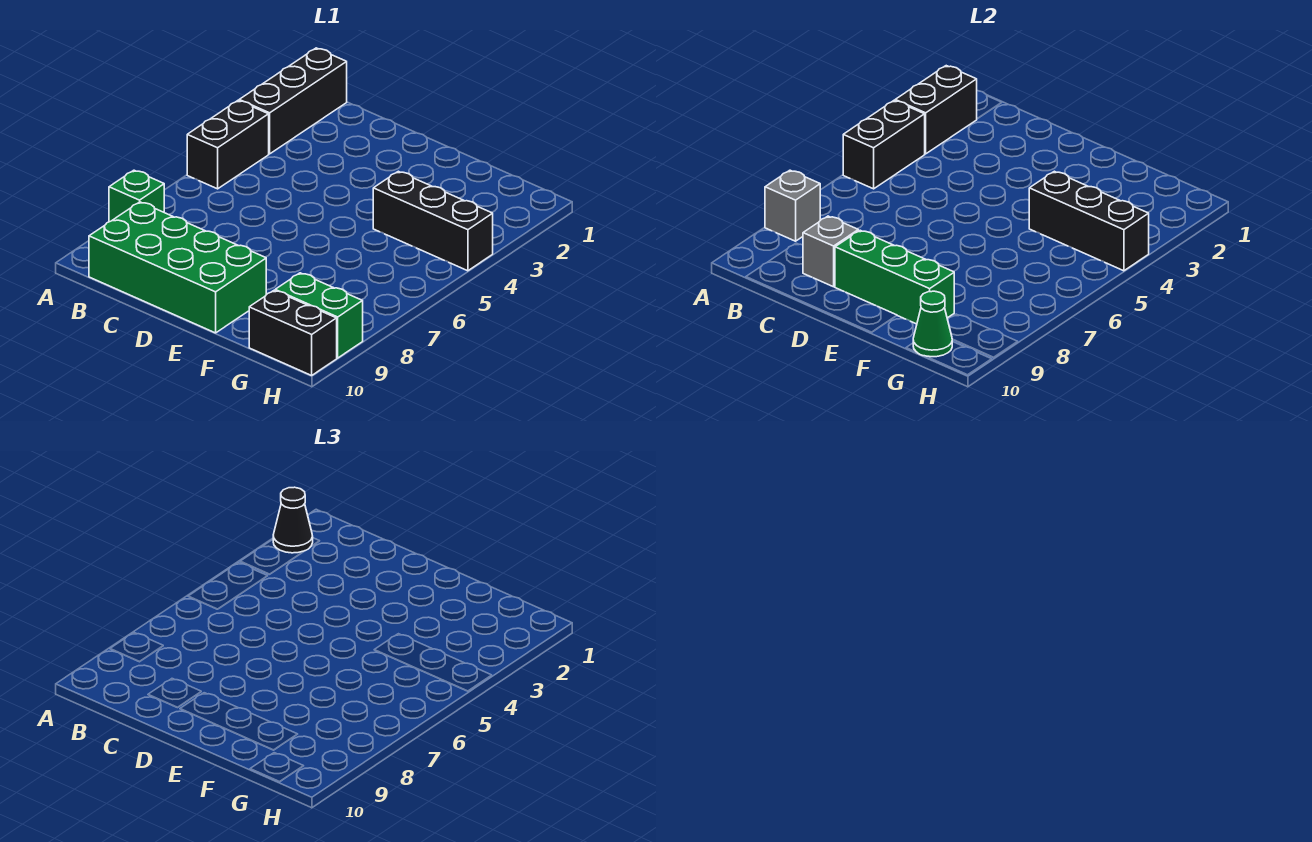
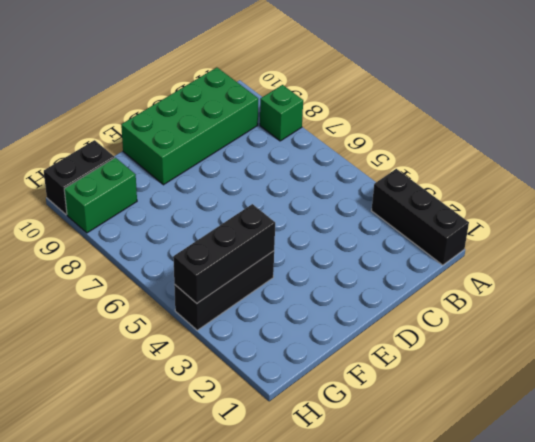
none -> black brick A4:A5 level 1
none -> black brick A2:A3 level 2
none -> black brick A4:A5 level 2

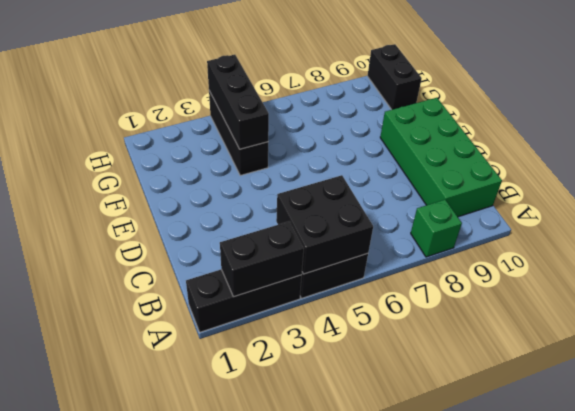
black brick A4:B5 level 2 -> black brick A4:A5 level 2
none -> green brick G9:H9 level 1
none -> grey brick A8 level 2
none -> grey brick C9 level 2

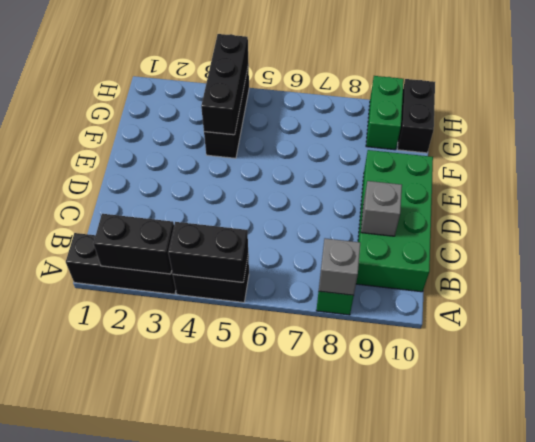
none -> green brick D9:F9 level 2
none -> green cone G10 level 2
none -> black cone A2 level 3

